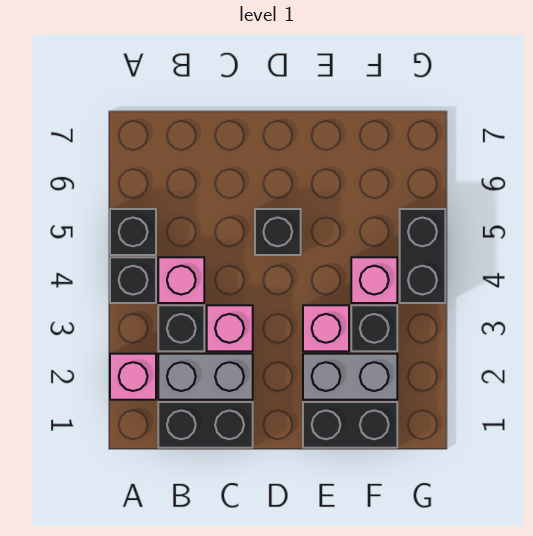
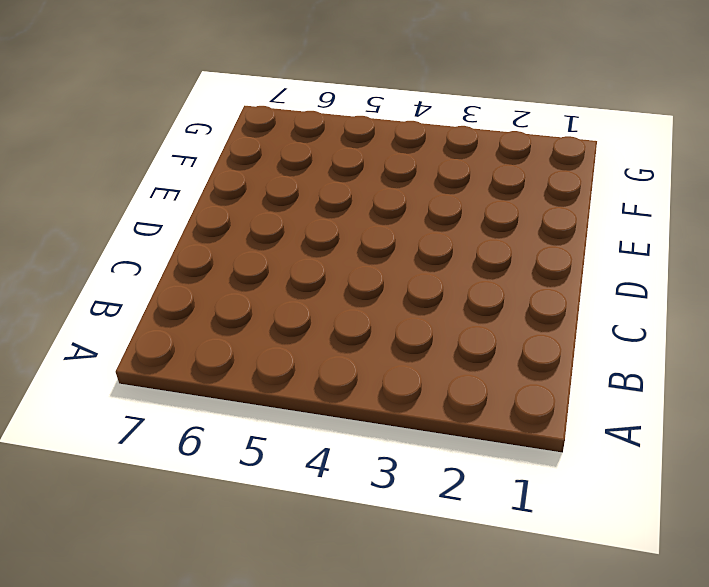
none -> pink brick A2 level 1
none -> black brick A4 level 1
none -> black brick A5 level 1

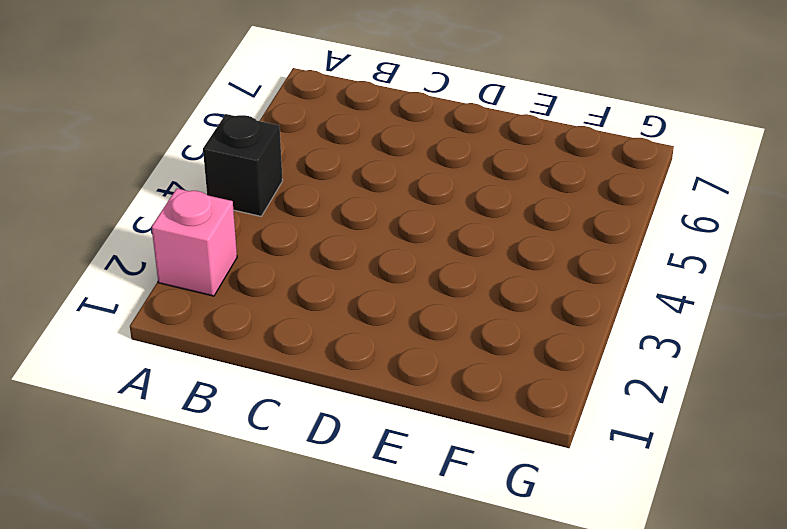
none -> black brick A5 level 1
none -> black brick B1:C1 level 1
none -> grey brick B2:C2 level 1

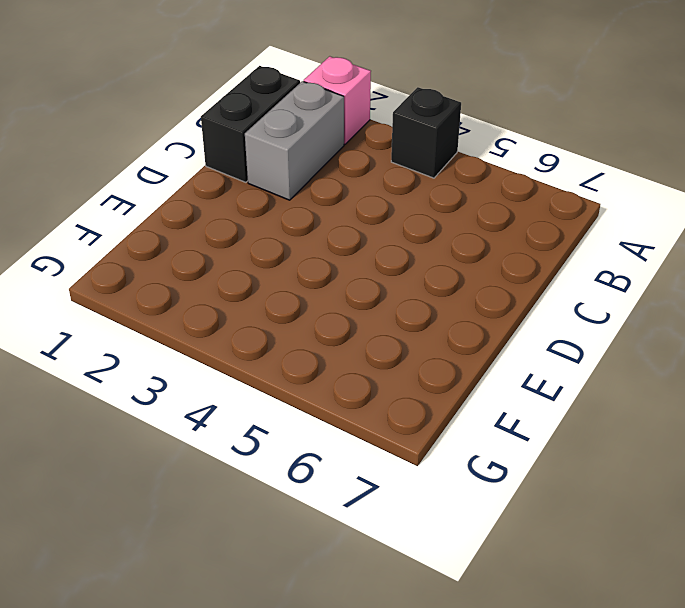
none -> black brick A5 level 1
none -> black brick B3 level 1
none -> pink brick B4 level 1

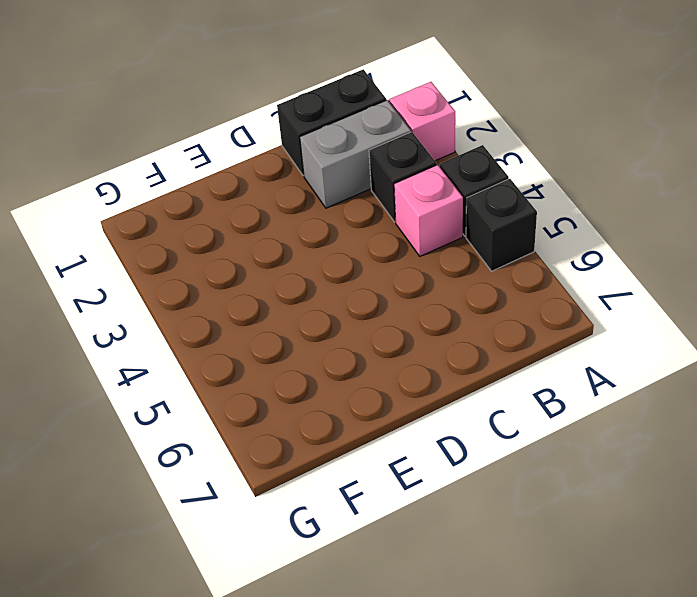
none -> pink brick C3 level 1
none -> black brick D5 level 1
none -> black brick E1:F1 level 1

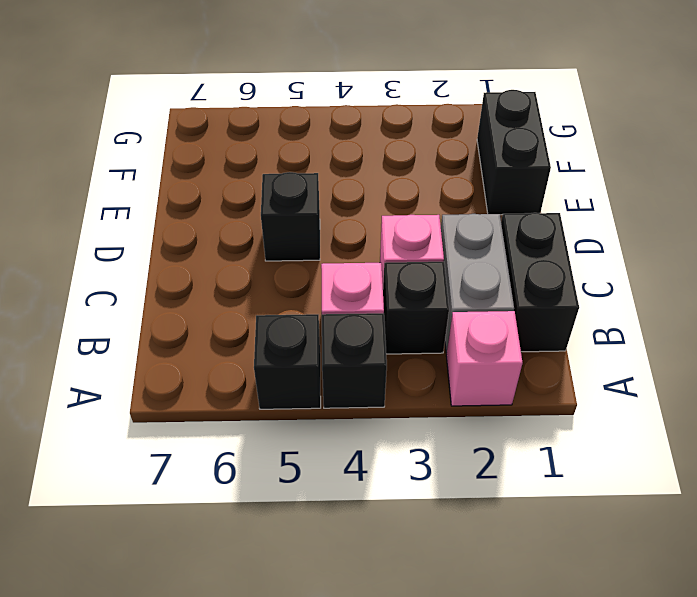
none -> grey brick E2:F2 level 1
none -> pink brick E3 level 1
none -> black brick F3 level 1

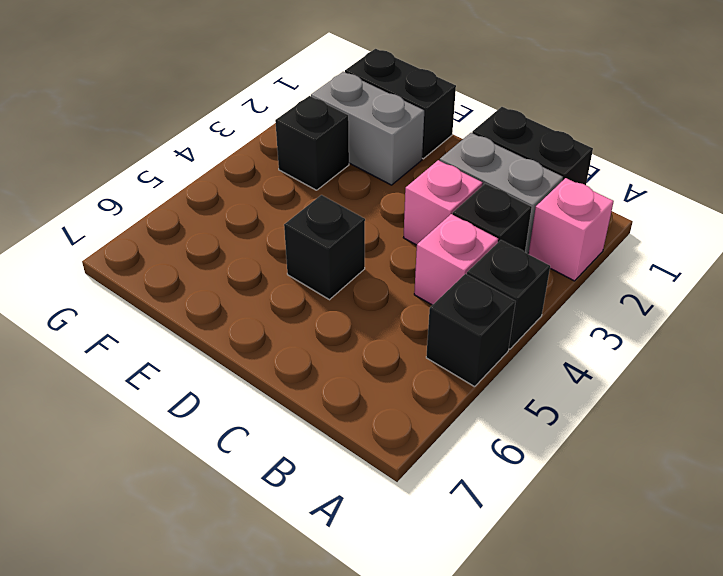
none -> pink brick E3 level 1
none -> pink brick F4 level 1
none -> black brick G4:G5 level 1

